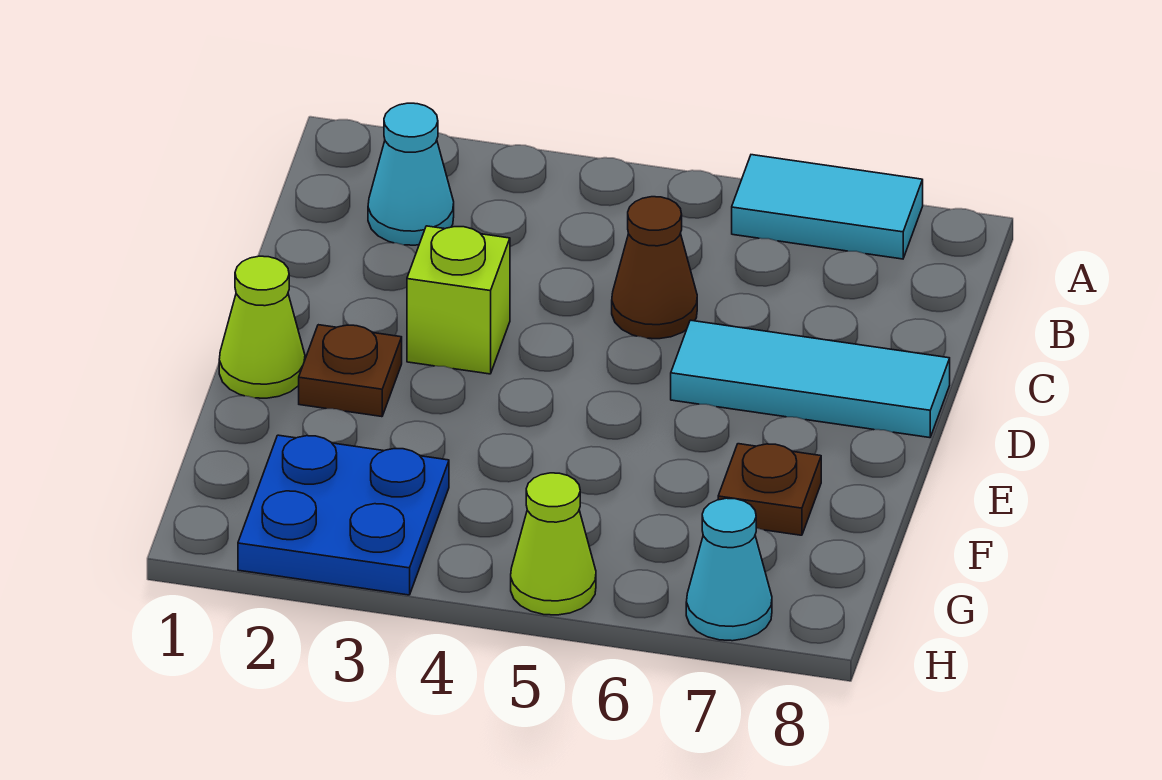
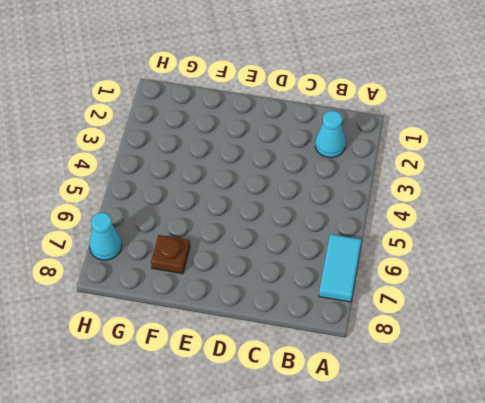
none -> brown cone C5 level 1
none -> lime brick D3 level 1

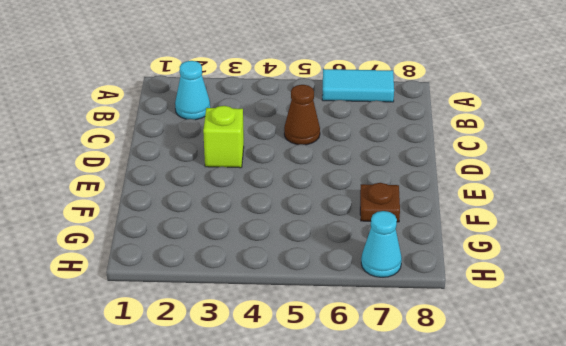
none -> cyan tile D6:D8 level 1
none -> lime cone E1 level 1

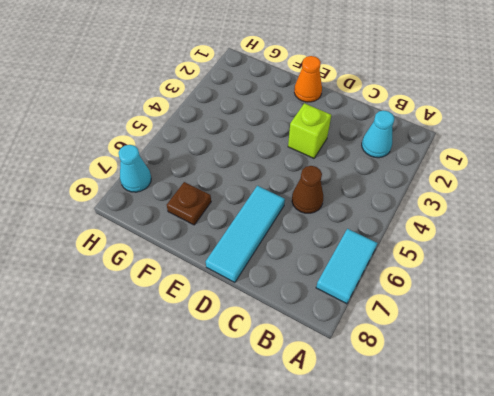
orange cone E1 level 1 -> lime cone E1 level 1
none -> brown plate E2 level 1
none -> blue plate G2:H3 level 1

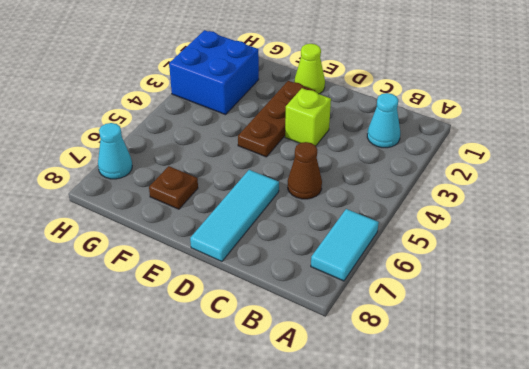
brown plate E2:E4 level 1 -> brown plate E2 level 1
blue brick G2:H3 level 1 -> blue plate G2:H3 level 1
none -> lime cone H5 level 1

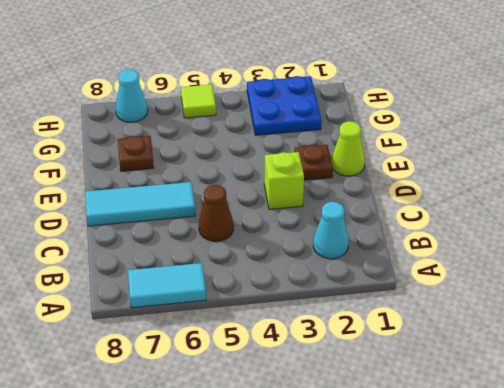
lime tile H5 level 1 -> lime cone H5 level 1

